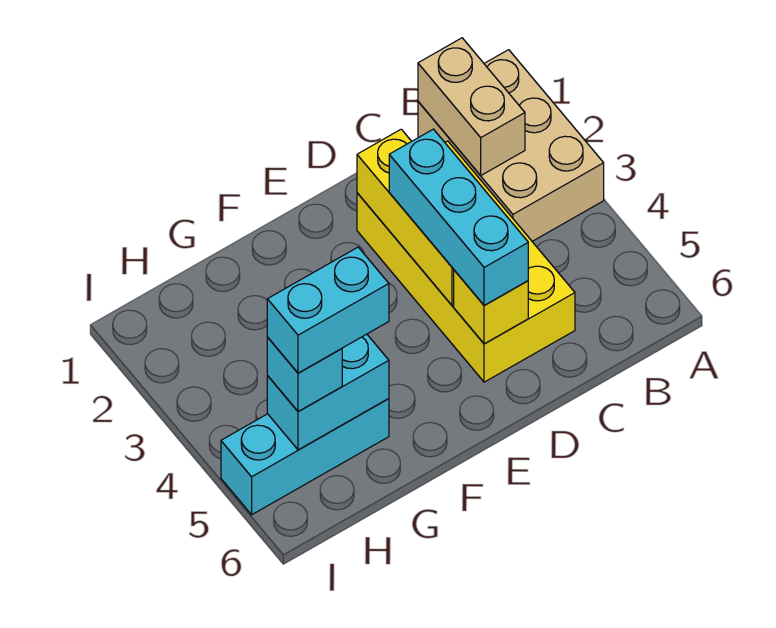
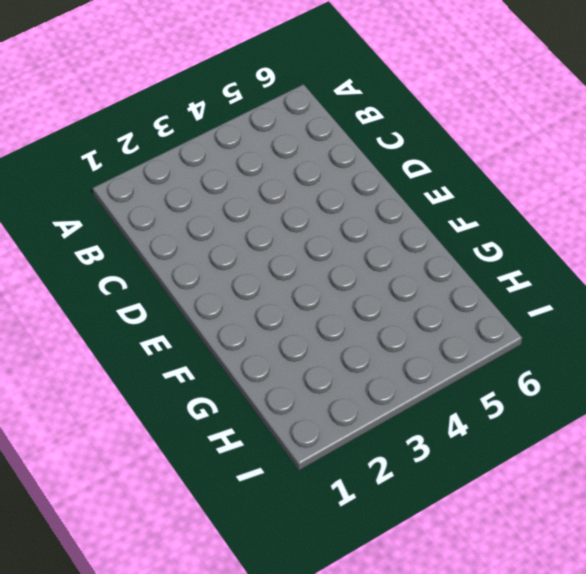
none -> tan brick A1:B3 level 1
none -> yellow brick C2:D5 level 1

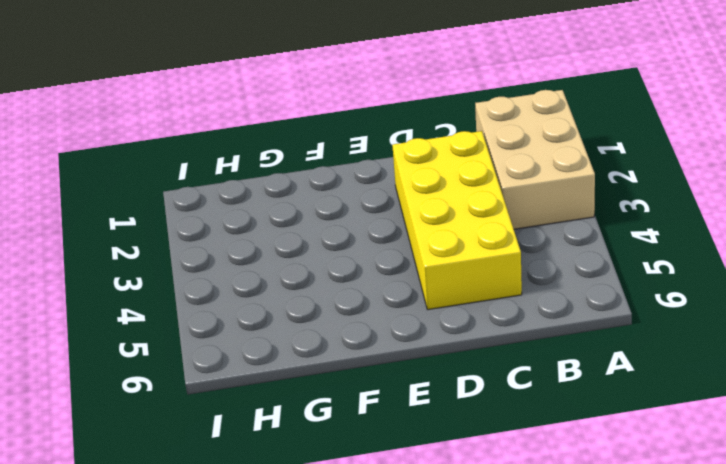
none -> cyan brick G5:I5 level 1
none -> tan brick B1:B2 level 2

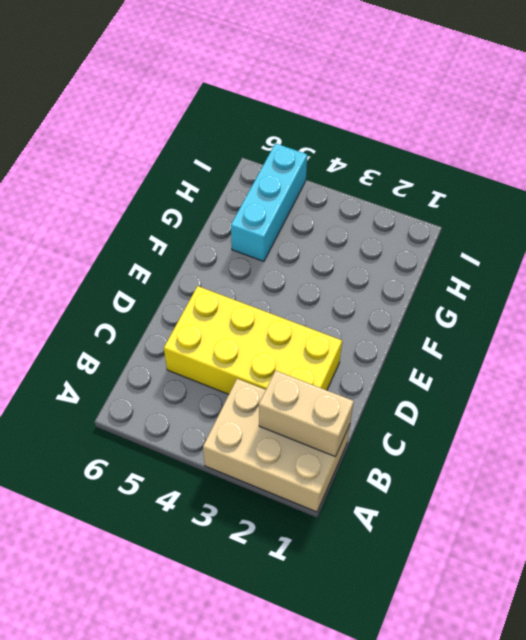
none -> yellow brick D2:D4 level 2
none -> yellow brick D5 level 2

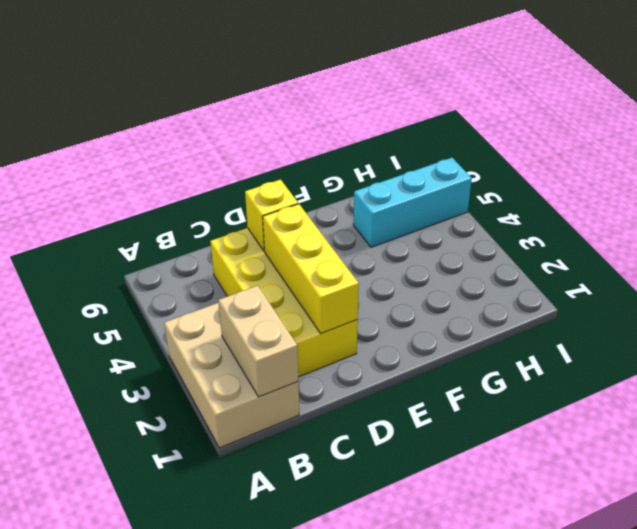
none -> cyan brick G5:H5 level 2
none -> cyan brick D3:D5 level 3

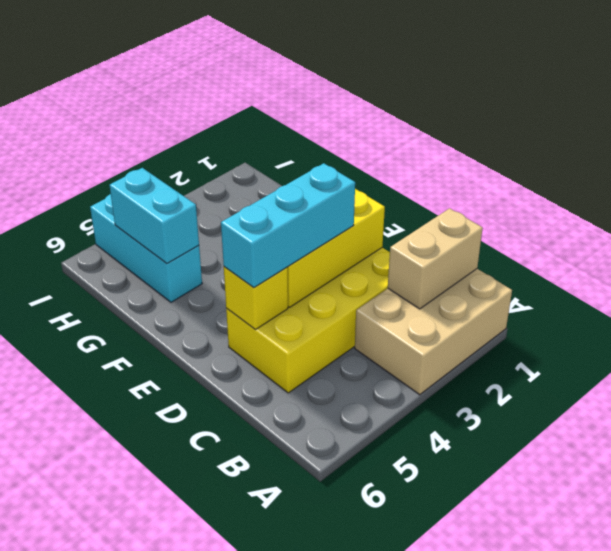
none -> cyan brick H5 level 3
none -> cyan brick G5:H5 level 4

